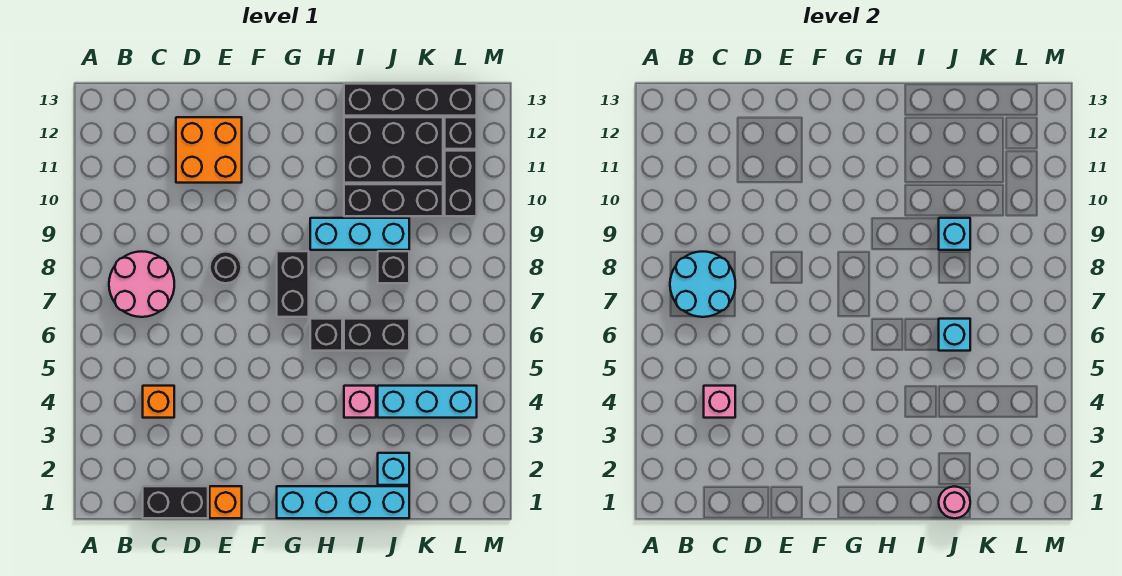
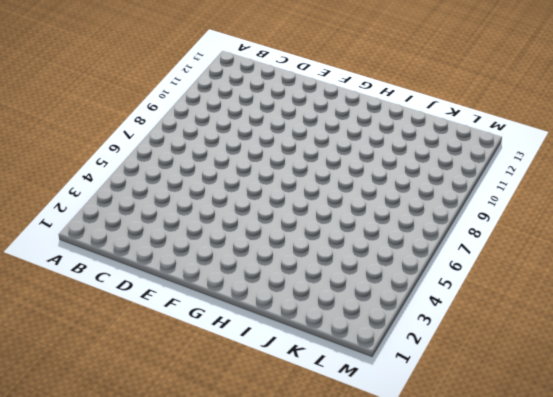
none -> pink round brick B7:C8 level 1
none -> black brick C1:D1 level 1
none -> orange brick C4 level 1

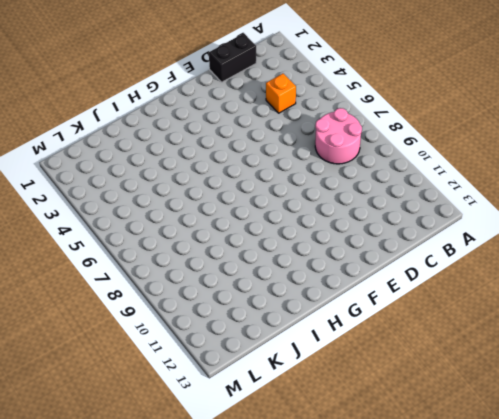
none -> orange brick D11:E12 level 1
none -> orange brick E1 level 1
none -> black round brick E8 level 1

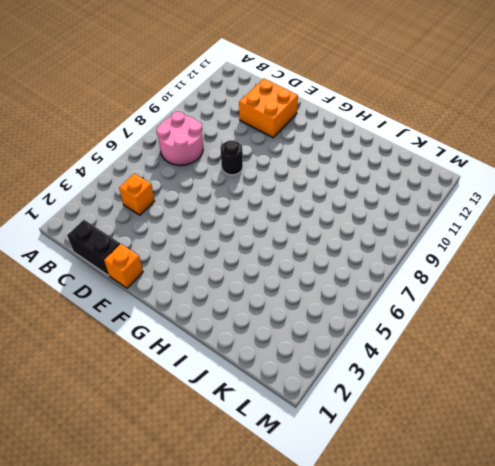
none -> cyan brick G1:J1 level 1
none -> black brick G7:G8 level 1
none -> black brick H6 level 1

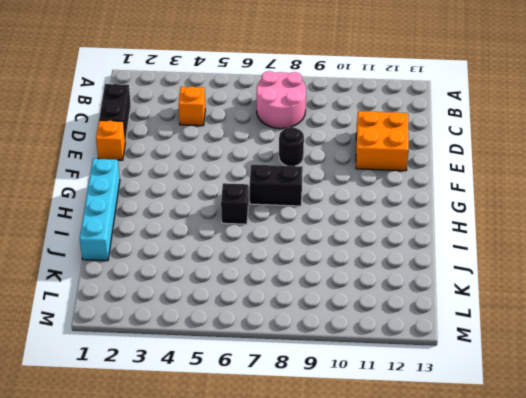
none -> cyan brick H9:J9 level 1
none -> pink brick I4 level 1
none -> black brick I6:J6 level 1

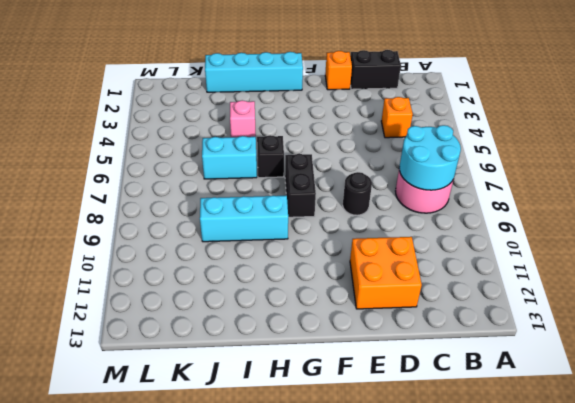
cyan brick I6:J6 level 1 -> black brick I6:J6 level 1
none -> black brick I10:K10 level 1
none -> black brick I11:K12 level 1
none -> black brick I13:L13 level 1

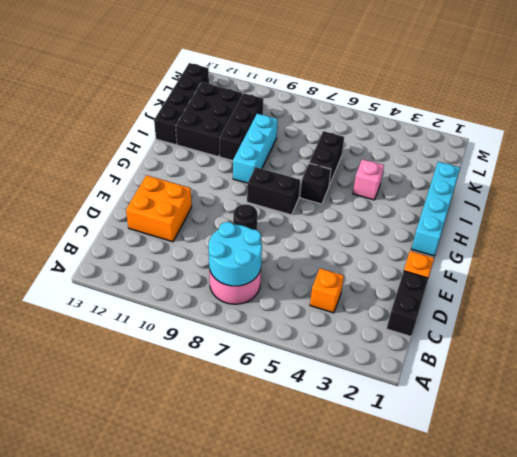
none -> cyan brick J2 level 1
none -> cyan brick J4:L4 level 1
none -> black brick J8 level 1

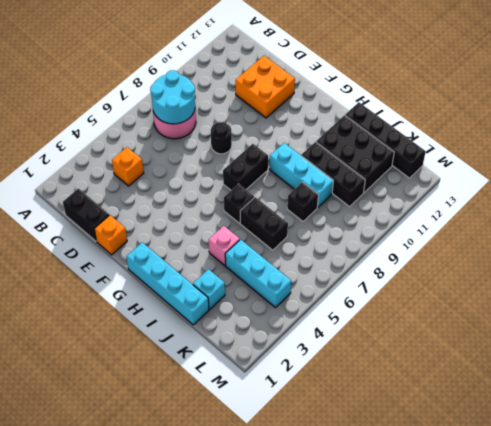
none -> black brick L10:L11 level 1
none -> black brick L12 level 1
none -> pink brick C4 level 2

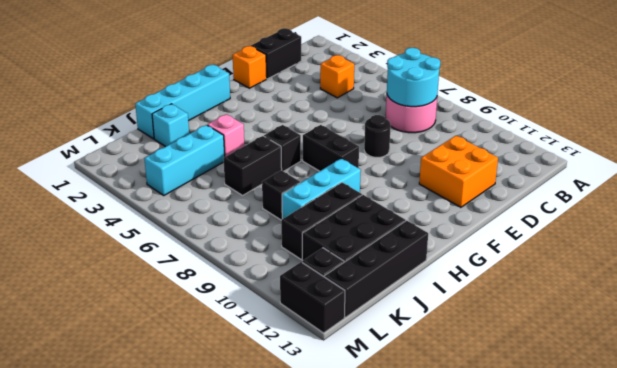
black brick M12:M13 level 1 -> black brick L10:L11 level 1
none -> pink brick C4 level 2
none -> pink round brick J1 level 2
none -> cyan brick J6 level 2

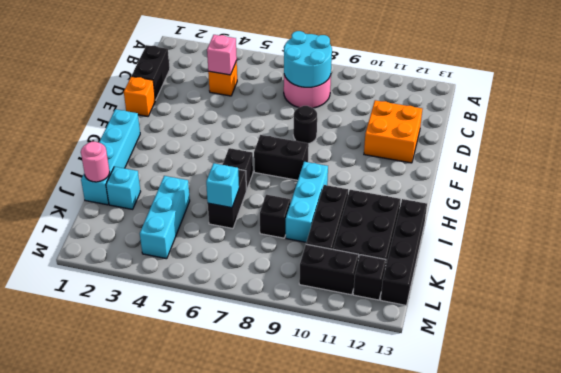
none -> pink brick I4 level 1
none -> cyan brick J9 level 2

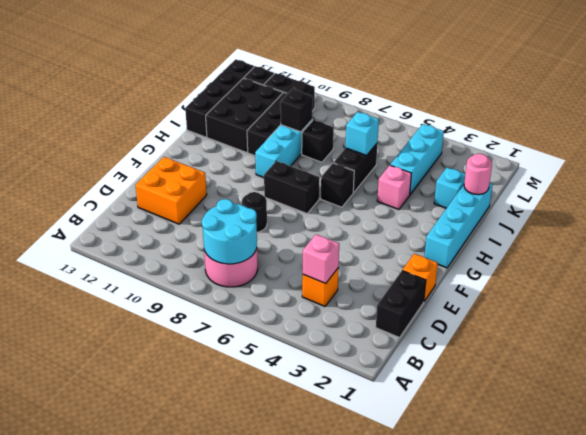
black brick J9 level 2 -> cyan brick J9 level 2

